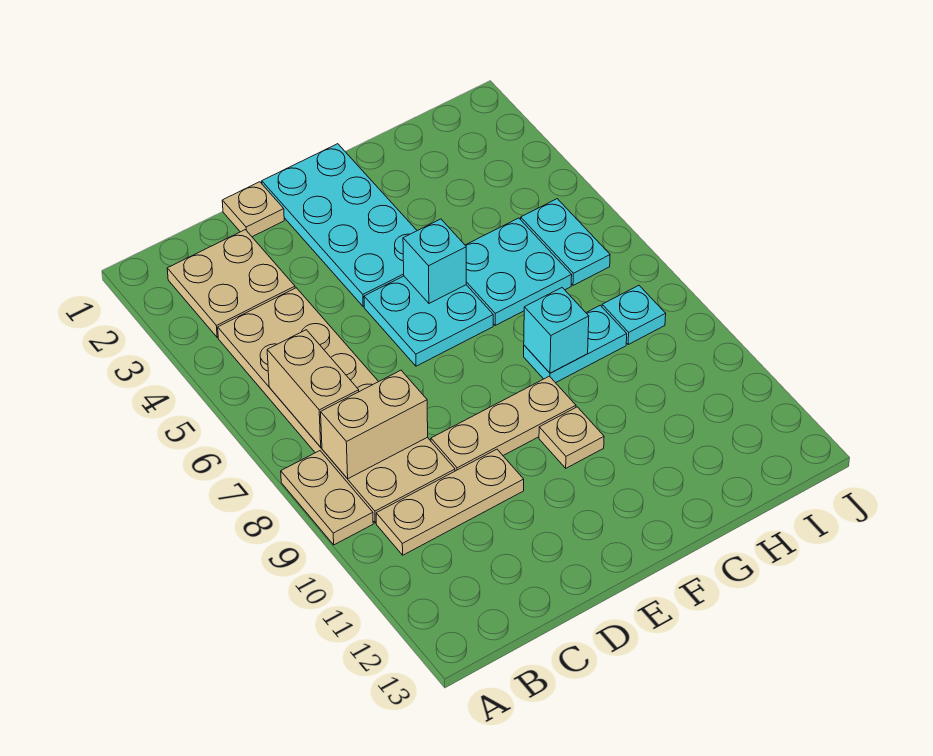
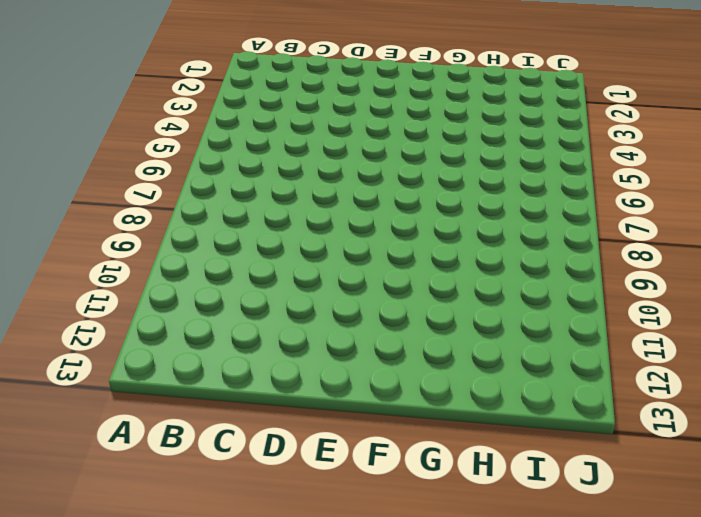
none -> tan plate A8:A9 level 1
none -> tan plate B2:C3 level 1
none -> tan plate B4:C9 level 1

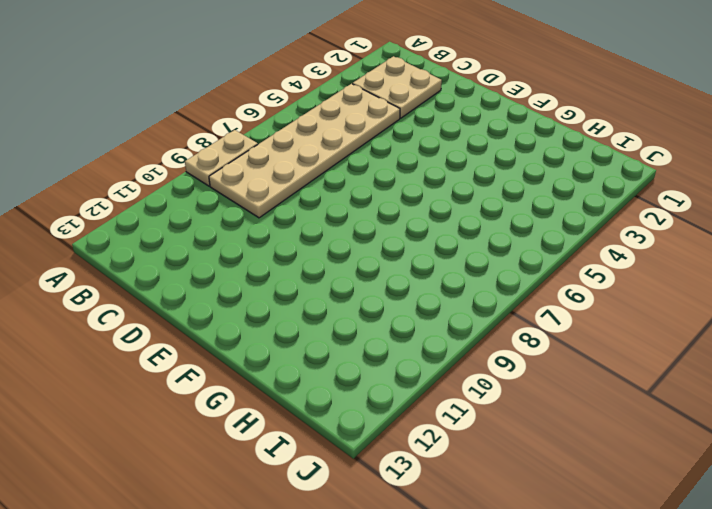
none -> tan plate B10:D10 level 1
none -> tan plate D1 level 1
none -> tan plate D9:F9 level 1

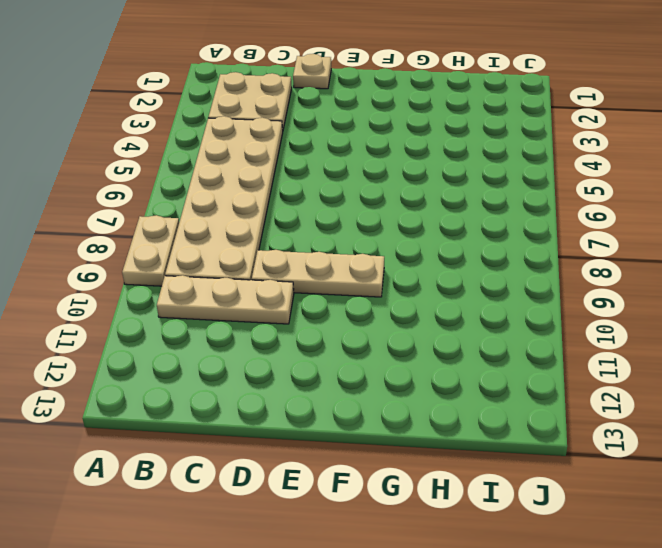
none -> cyan plate E1:F4 level 1
none -> cyan plate E5:F6 level 1
none -> tan plate F10 level 1

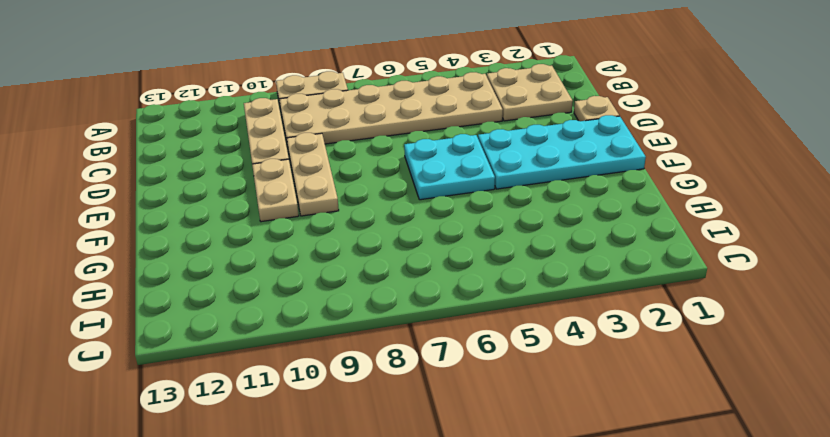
tan plate E10:F10 level 1 -> tan plate F10 level 1
none -> cyan plate G5:H6 level 1
none -> cyan plate G8:H8 level 1
none -> cyan plate I5:I6 level 1

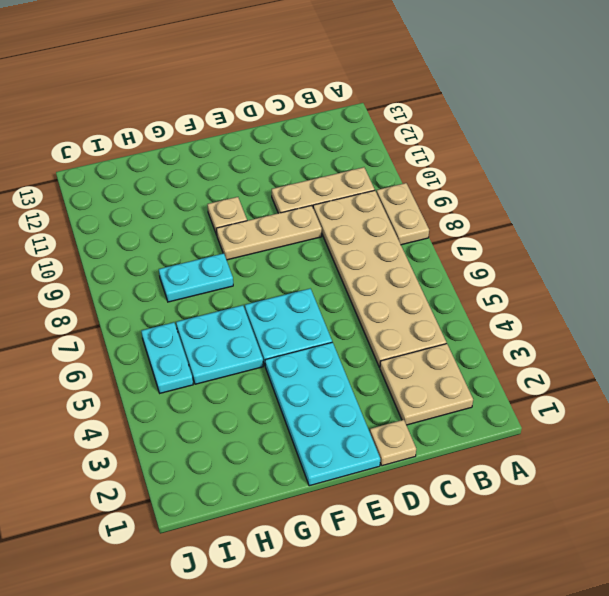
none -> cyan plate I8 level 1
none -> tan brick B6:B7 level 2
none -> tan brick B8:C8 level 2

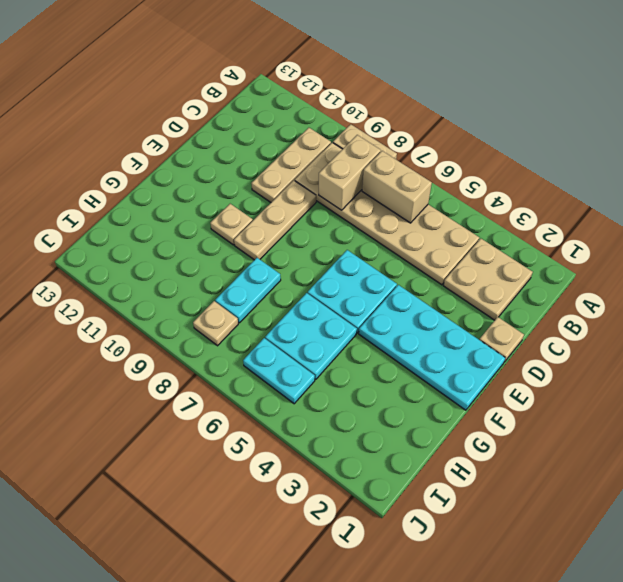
tan plate I8 level 1 -> cyan plate I8 level 1
none -> cyan brick F5 level 2
none -> cyan brick G8 level 2

